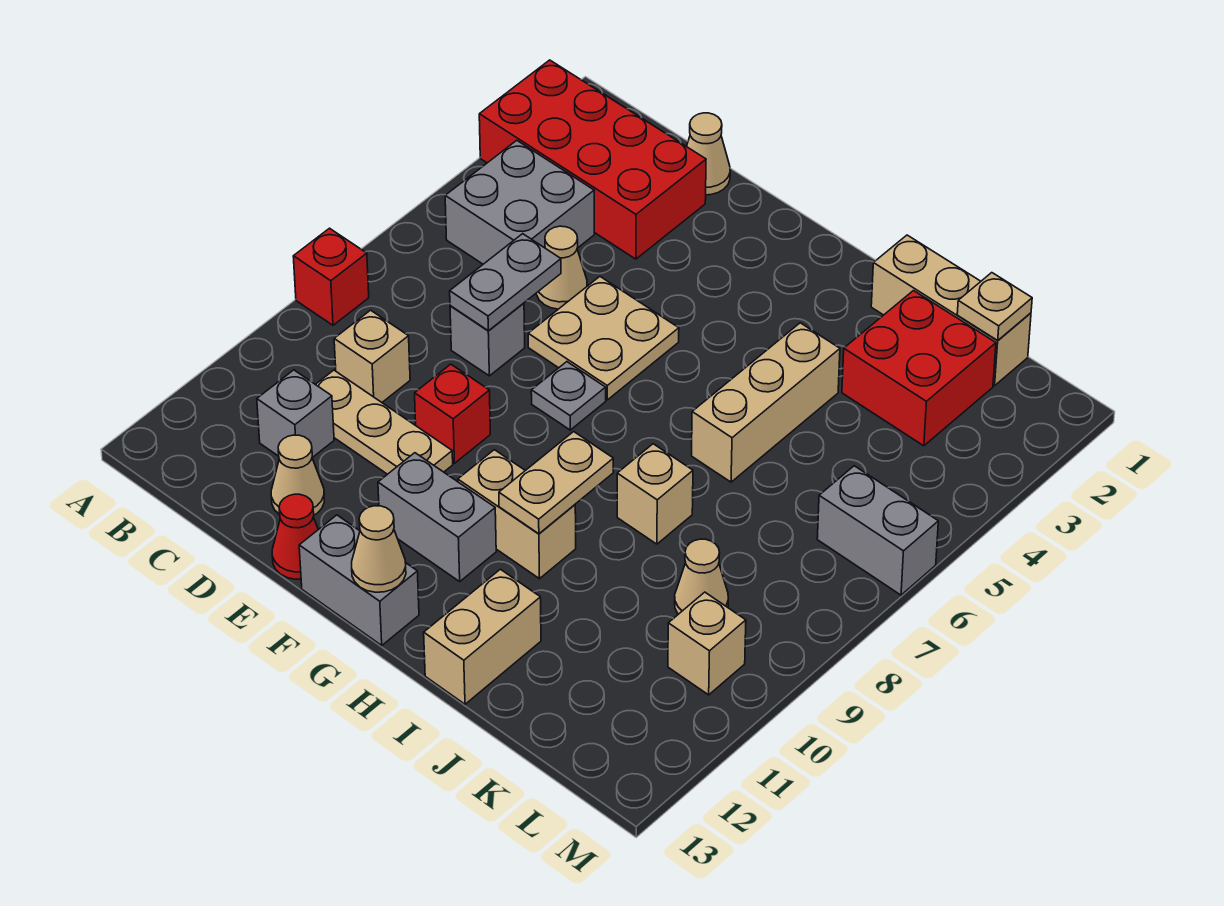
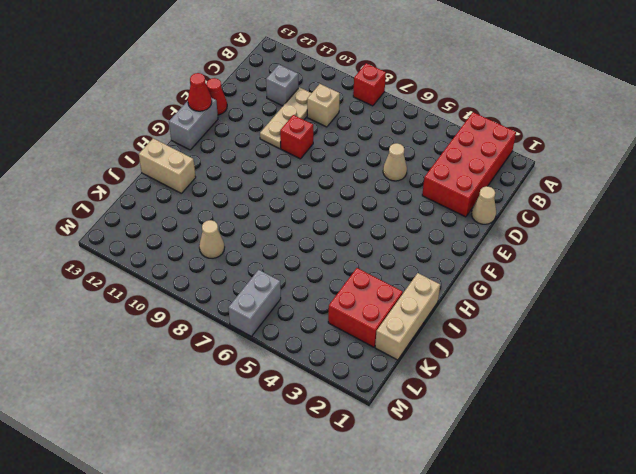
red cone F13 level 2 -> none
none -> grey brick B4:C5 level 1
none -> grey brick D7 level 1
none -> tan cone D12 level 1

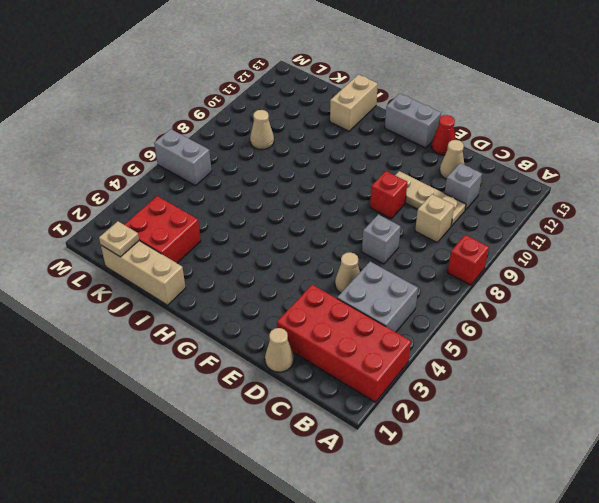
none -> tan plate E5:F6 level 1
none -> grey plate F7 level 1
none -> grey brick F11:G11 level 1

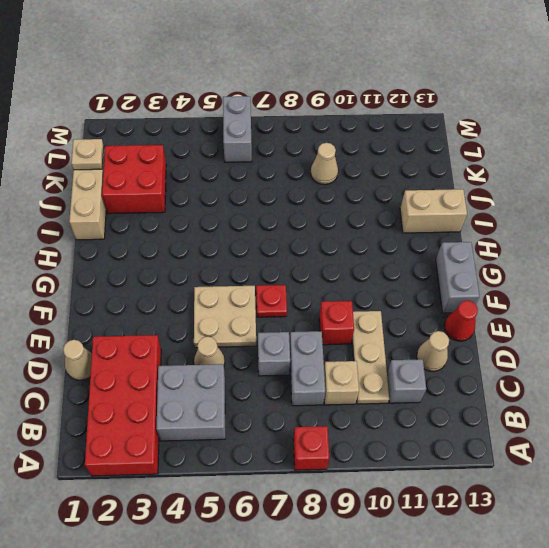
grey brick C8:D8 level 1 -> grey brick F11:G11 level 1
red plate F7 level 1 -> grey plate F7 level 1
none -> tan brick G10:H10 level 1
none -> tan brick I4:I6 level 1
none -> tan brick I8 level 1

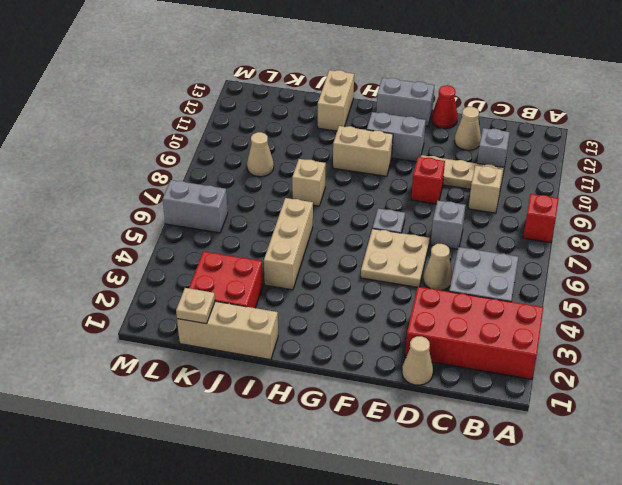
none -> tan brick L10 level 1
none -> grey plate D6:D7 level 2
none -> tan cone G13 level 2

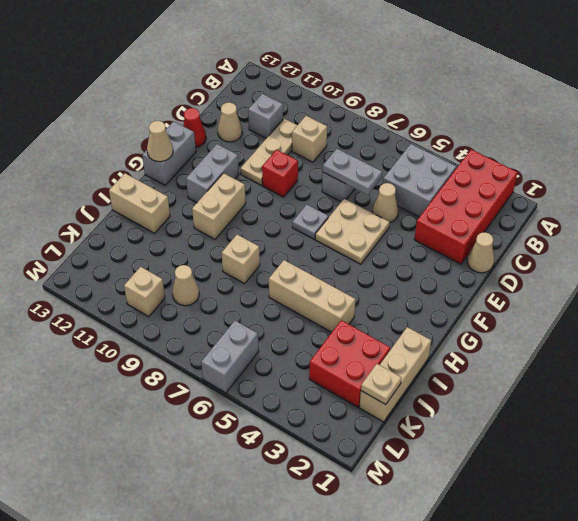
none -> red brick A8 level 1
none -> tan plate H9:H10 level 2

